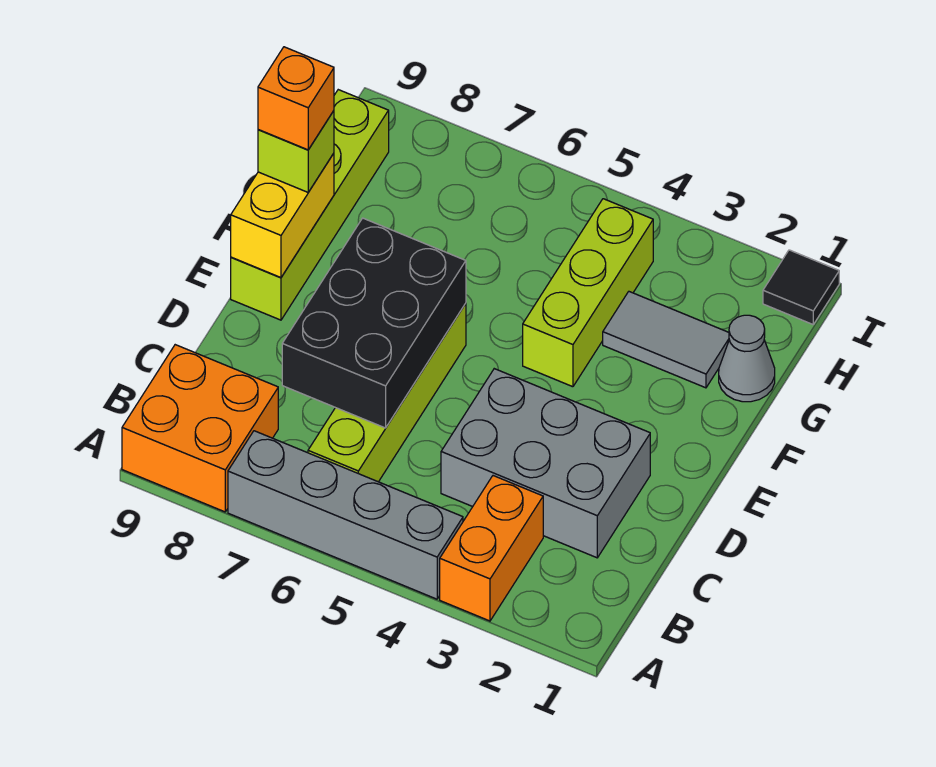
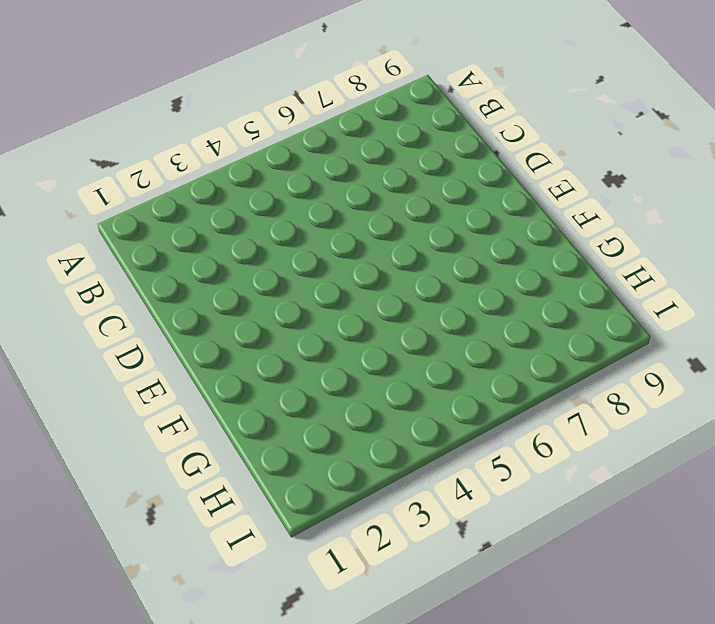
none -> orange brick A3:B3 level 1
none -> grey brick A4:A7 level 1
none -> orange brick A8:B9 level 1

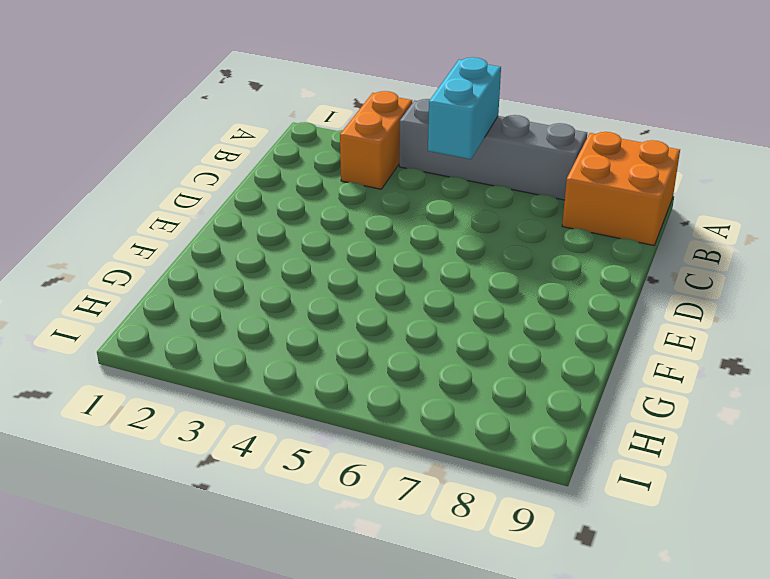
cyan brick A5:B5 level 2 -> none
none -> lime brick B6:E6 level 1
none -> grey brick C2:D4 level 1
none -> lime brick E9:H9 level 1

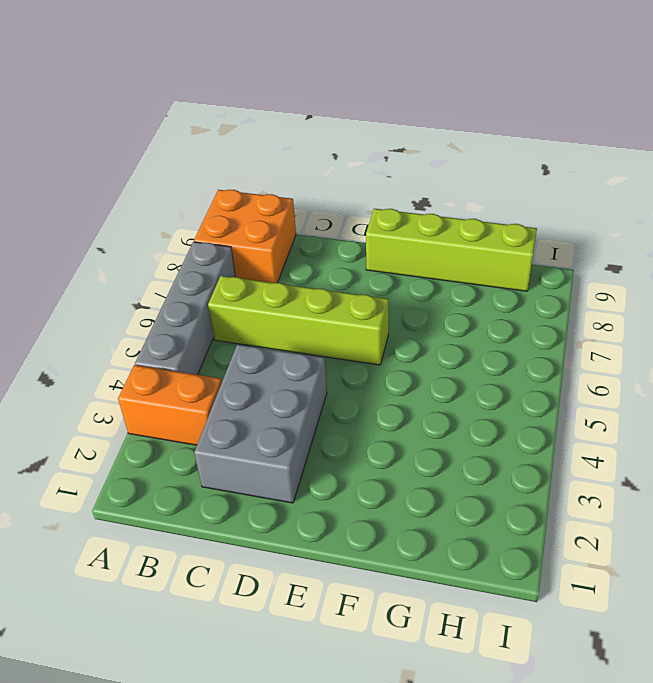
none -> lime brick F4:H4 level 1
none -> grey cone G1 level 1
none -> grey tile G2:G3 level 1

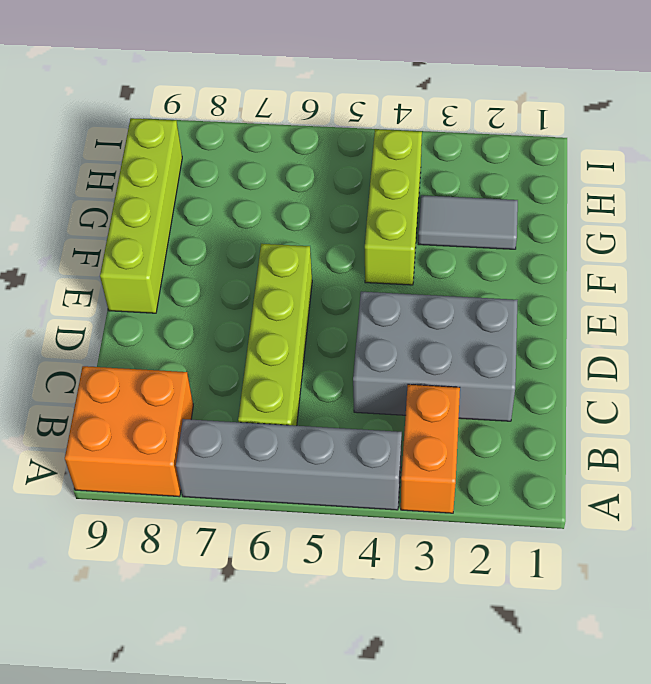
none -> grey cone G1 level 1
none -> black tile I1 level 1
none -> black brick C6:E7 level 2

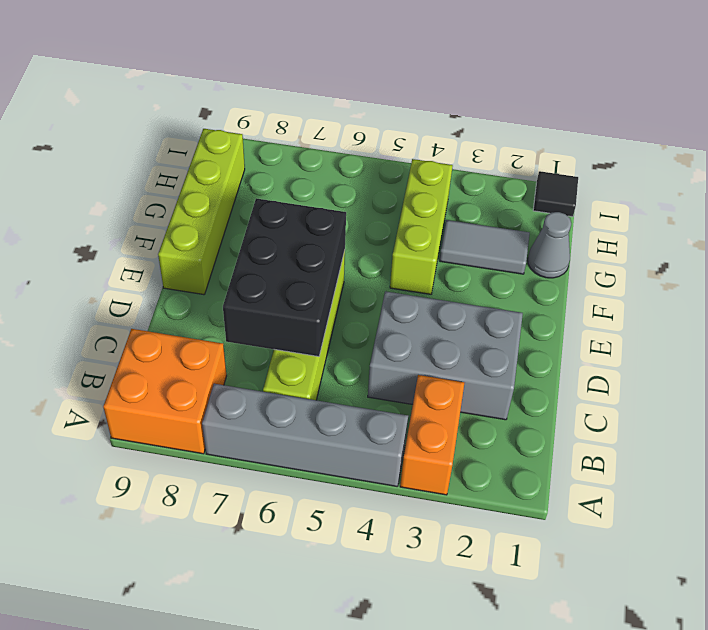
none -> yellow brick E9:F9 level 2
none -> lime brick F9 level 3
none -> orange brick F9 level 4

